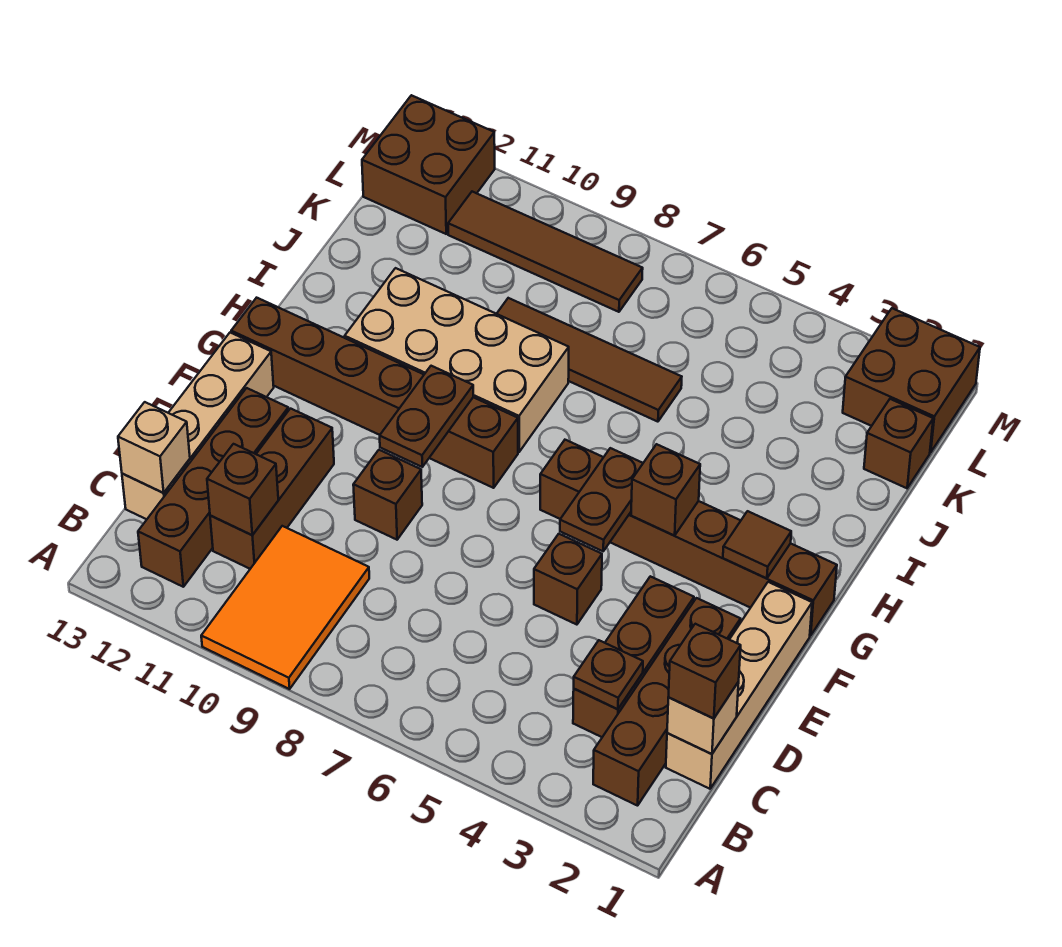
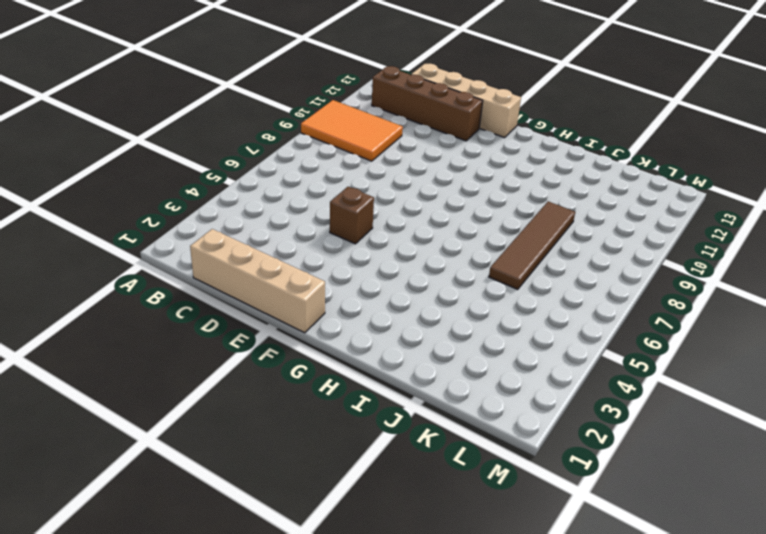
none -> brown brick B2:E2 level 1
none -> brown brick C3:E3 level 1
none -> brown brick C11:E11 level 1

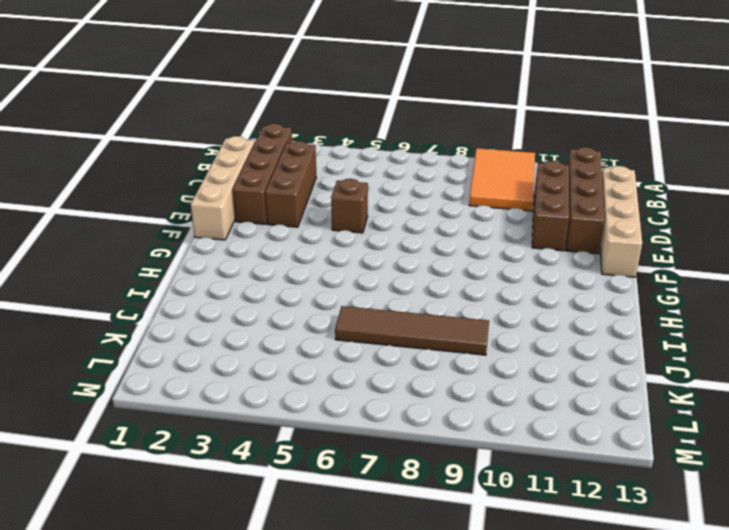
none -> brown brick E9 level 1
none -> brown brick G1:G6 level 1
none -> brown brick G8:G13 level 1

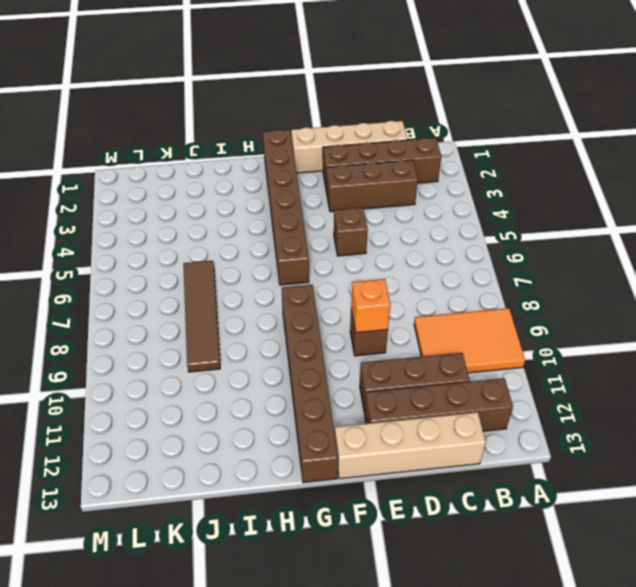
orange brick E9 level 2 -> none
none -> tan brick H8:I11 level 1
none -> brown brick K1 level 1
none -> brown brick L1:M2 level 1

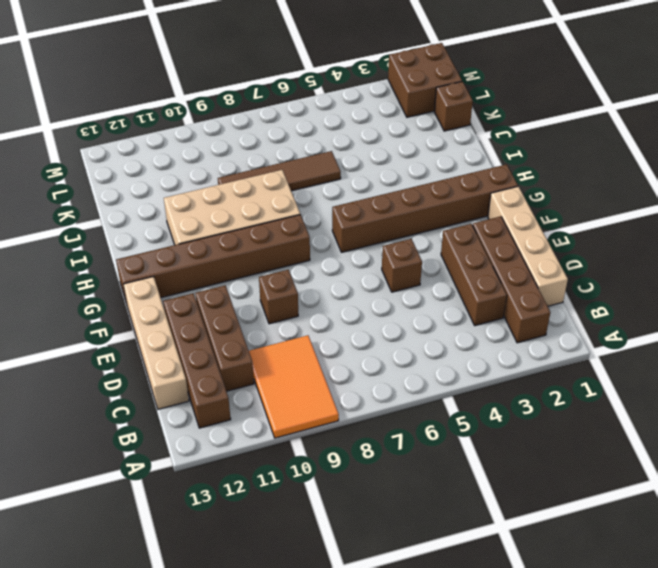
none -> brown tile L8:L11 level 1
none -> brown brick L12:M13 level 1
none -> tan brick C1 level 2

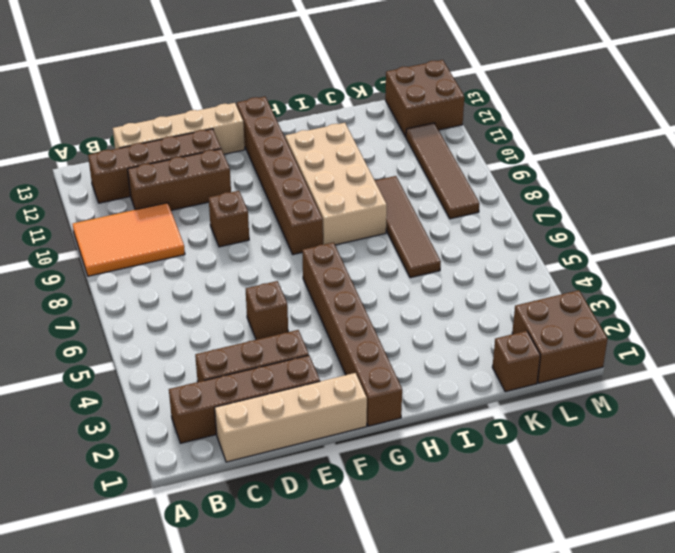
none -> tan brick C1 level 2
none -> brown plate C3 level 2
none -> brown brick C11 level 2

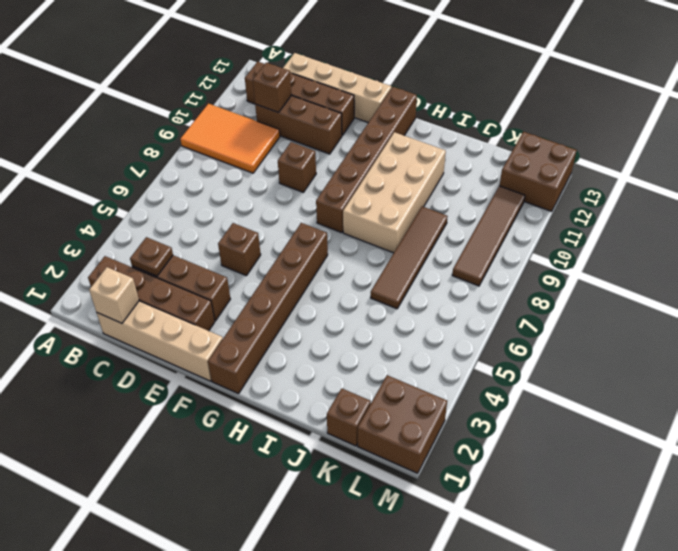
none -> tan brick C13 level 2
none -> brown plate F5:G5 level 2
none -> brown plate F9:G9 level 2

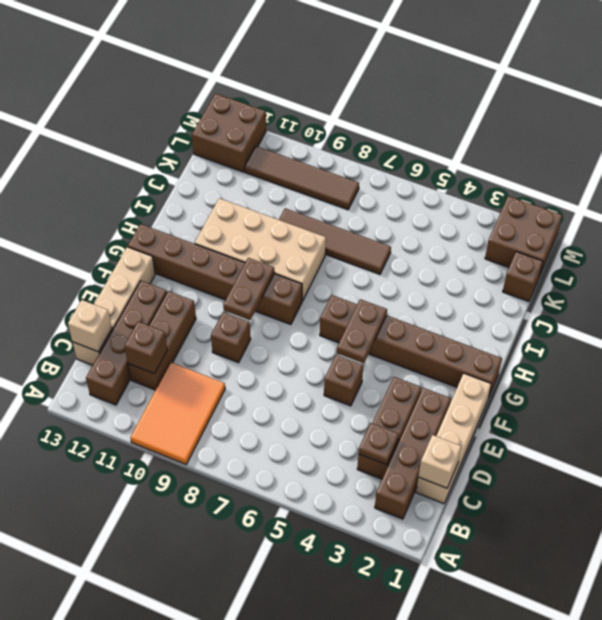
none -> brown tile G2 level 2
none -> brown brick G4 level 2
none -> brown brick C1 level 3

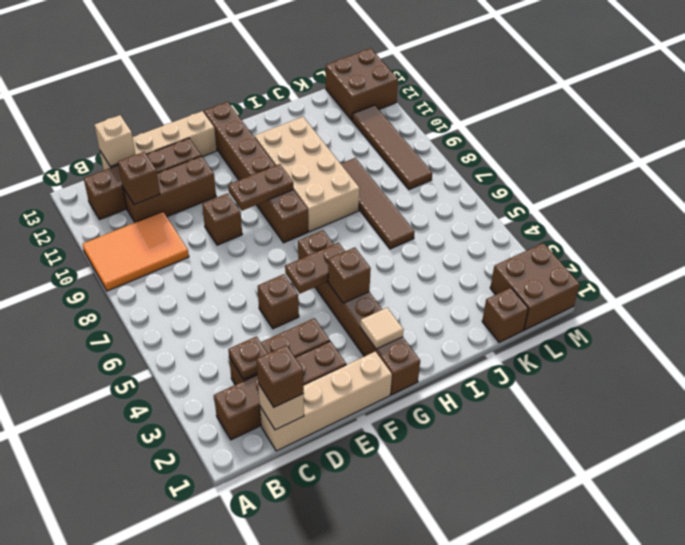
tan tile G2 level 2 -> brown tile G2 level 2

